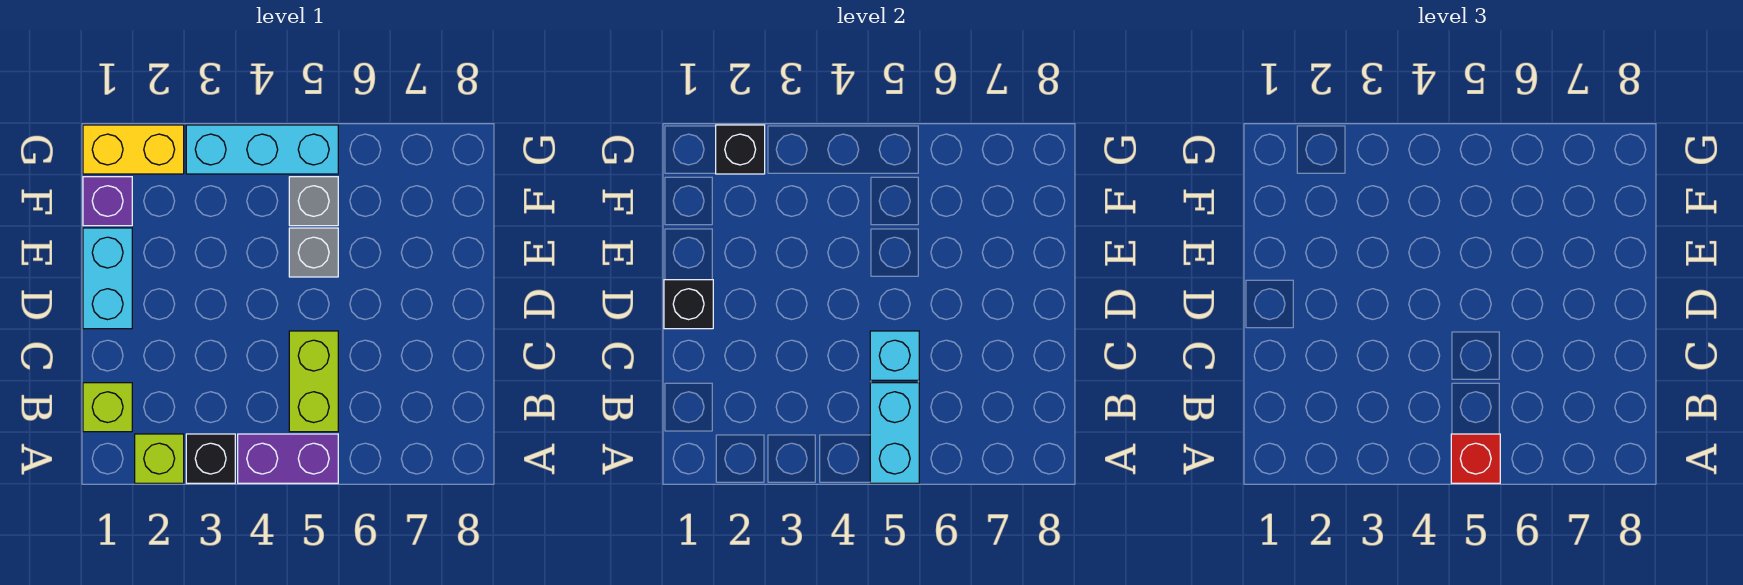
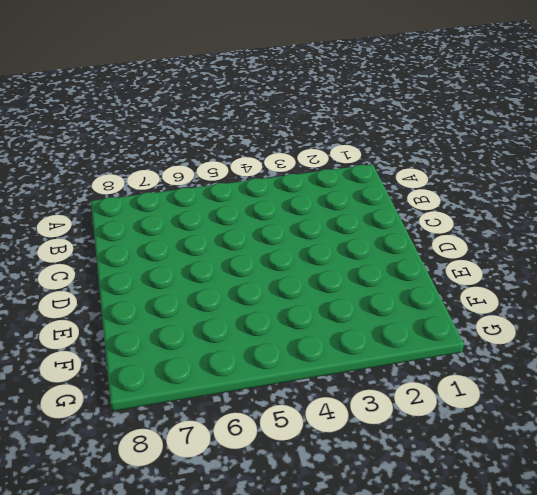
none -> lime brick A2 level 1
none -> black brick A3 level 1
none -> purple brick A4:A5 level 1

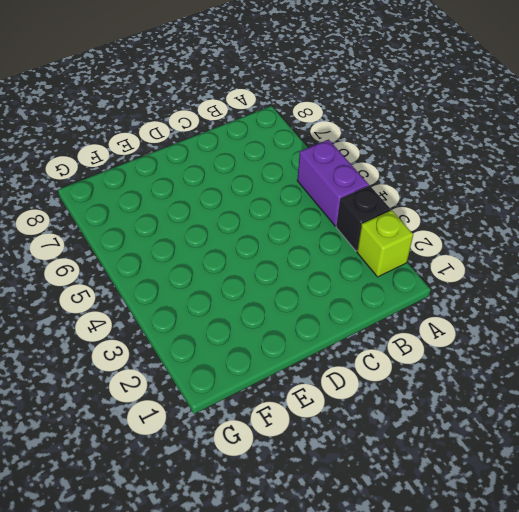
none -> lime brick B1 level 1
none -> lime brick B5:C5 level 1
none -> cyan brick D1:E1 level 1

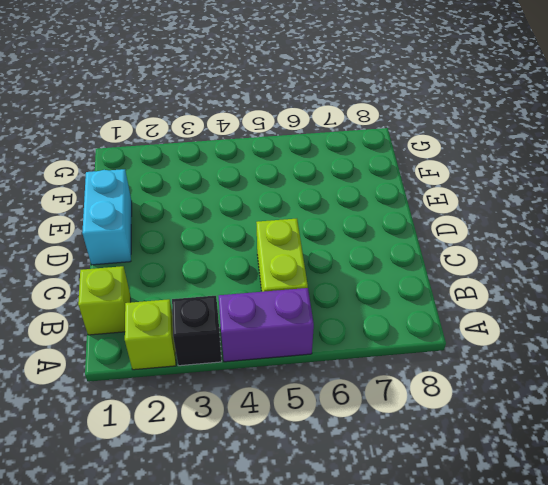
none -> grey brick E5 level 1
none -> purple brick F1 level 1
none -> grey brick F5 level 1

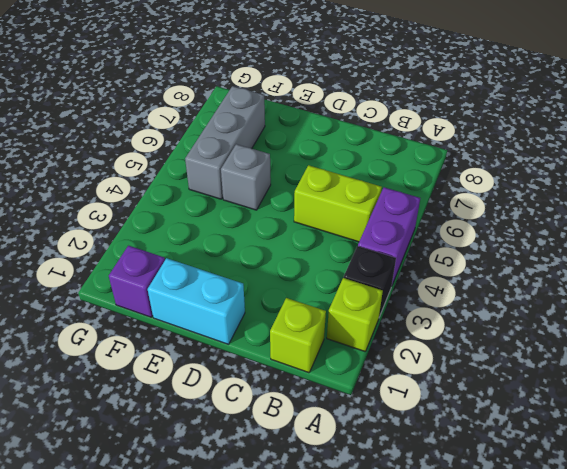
grey brick F5:F7 level 1 -> grey brick F5 level 1
none -> yellow brick G1:G2 level 1
none -> cyan brick G3:G5 level 1
none -> cyan brick A5:B5 level 2

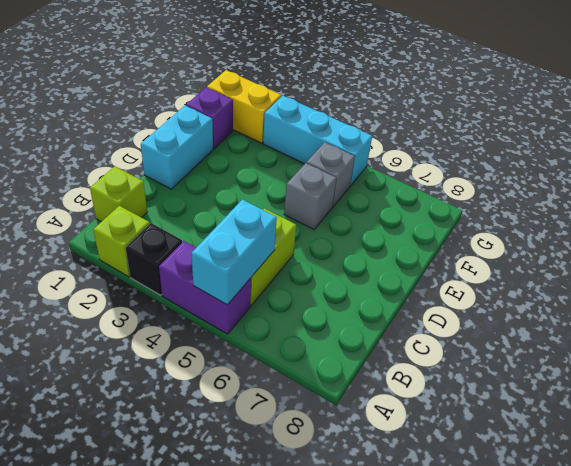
none -> cyan brick C5 level 2
none -> black brick D1 level 2
none -> black brick G2 level 2

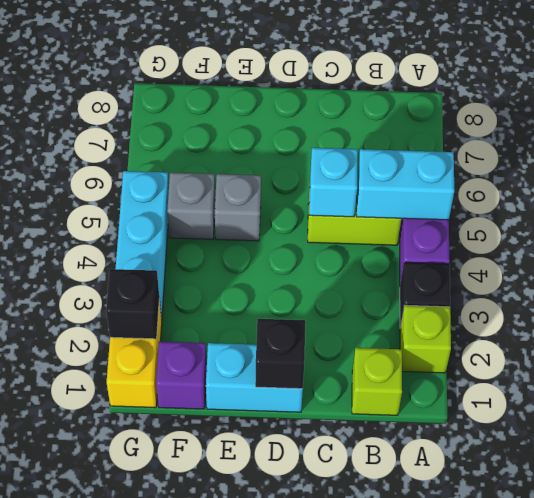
none -> red brick A5 level 3

